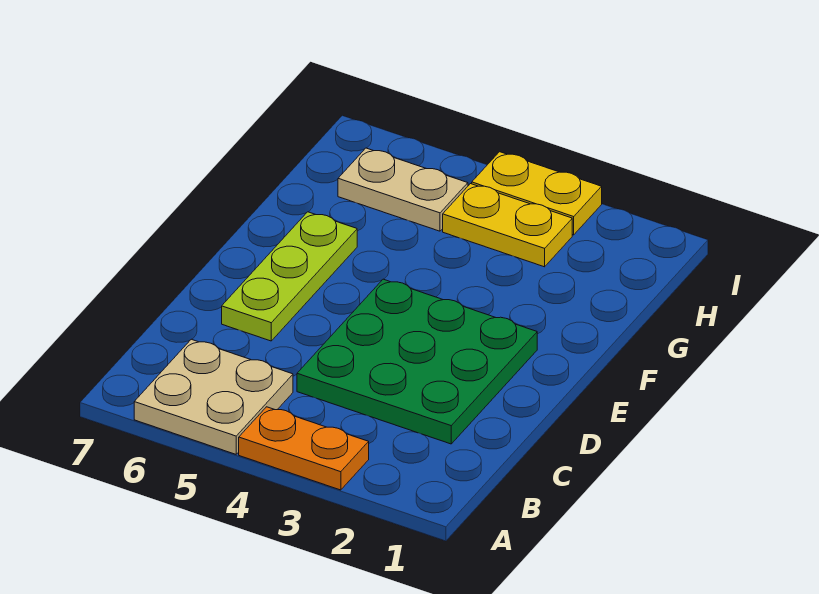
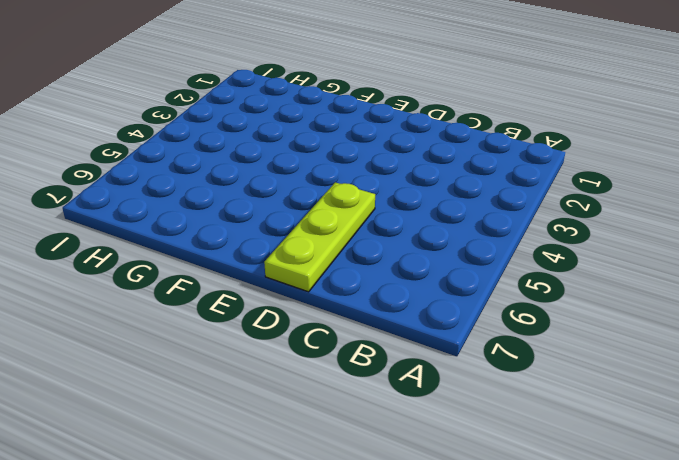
lime plate D5:D7 level 1 -> lime plate D6:F6 level 1
none -> orange plate A3:A4 level 1
none -> tan plate A5:B6 level 1

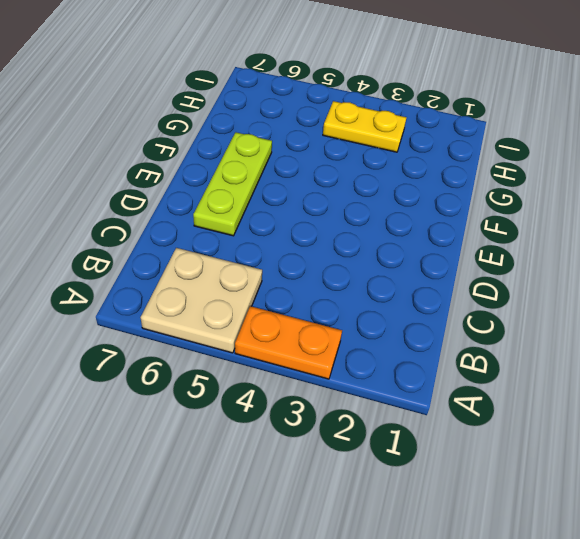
none -> green plate C2:E4 level 1
none -> tan plate H5:H6 level 1

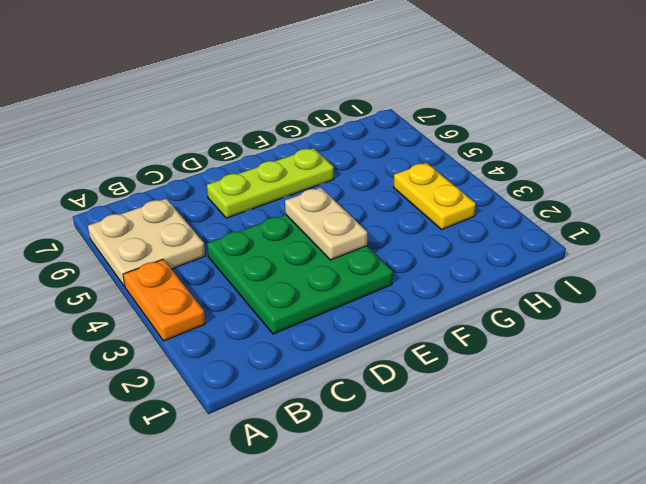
tan plate E3:E4 level 2 -> tan plate H5:H6 level 1
none -> yellow plate I3:I4 level 1

